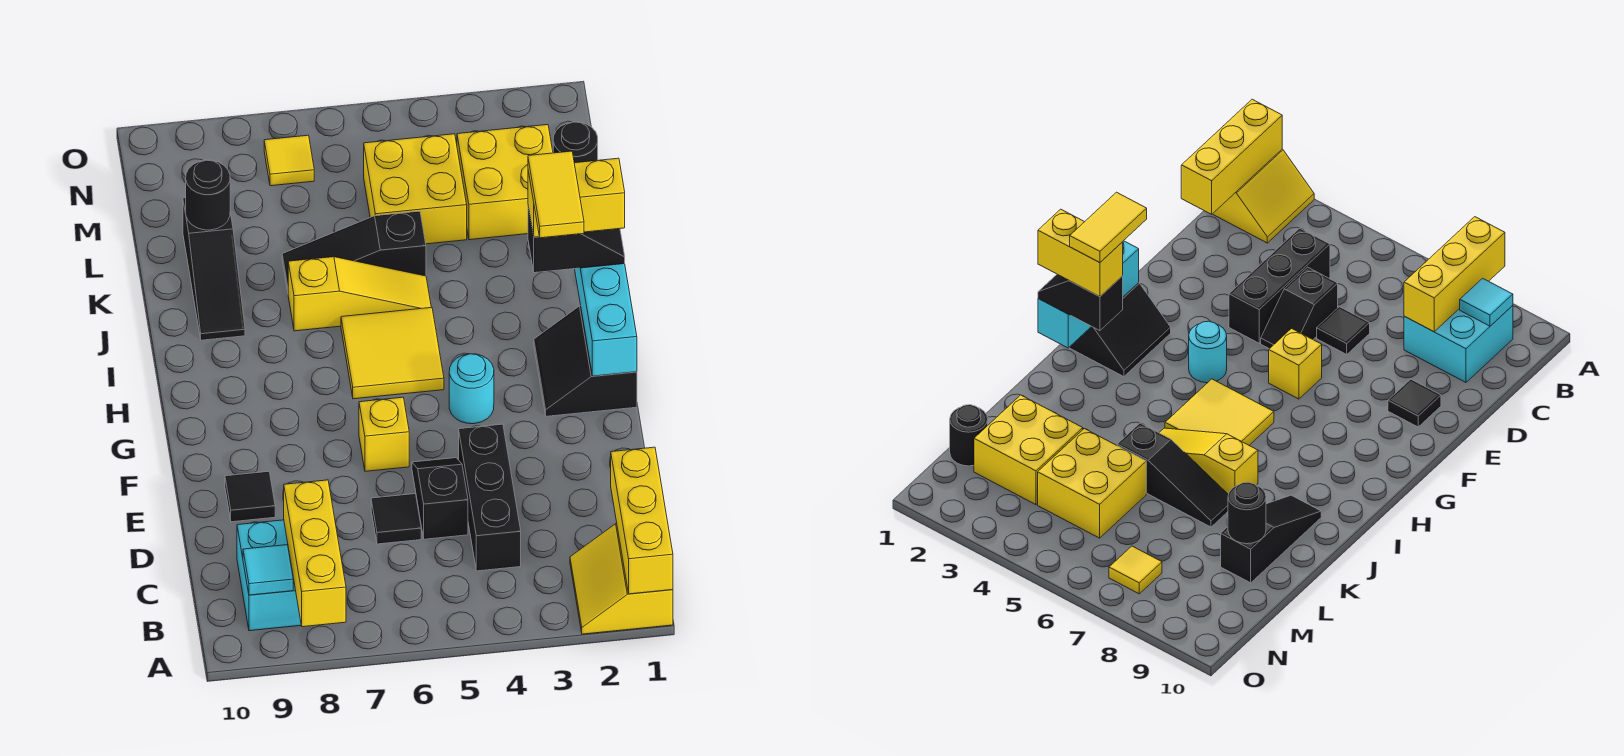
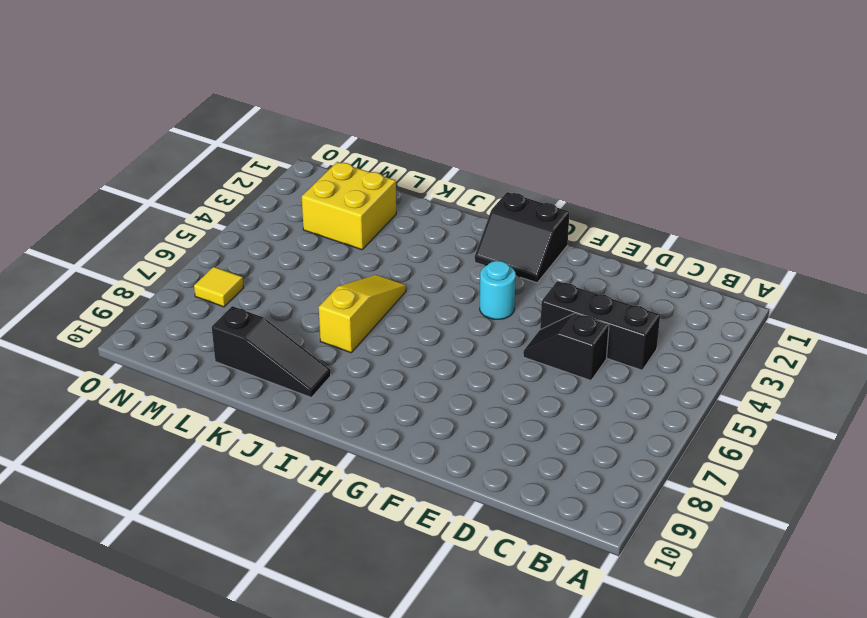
none -> yellow slope A1:B2 level 1 top 1
none -> cyan brick B8:C9 level 1
none -> black tile D6 level 1

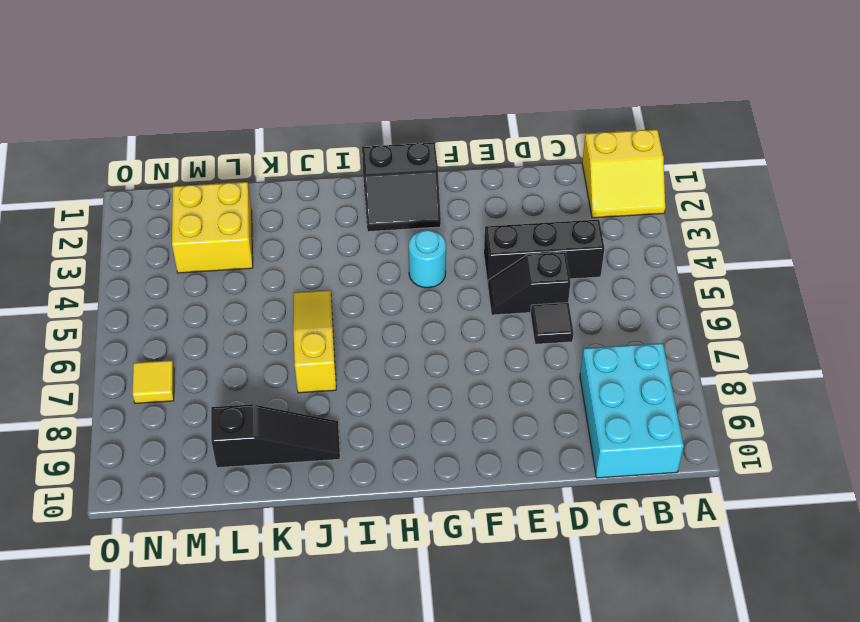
cyan brick B8:C10 level 1 -> cyan brick B8:C9 level 1
none -> black tile E9 level 1
none -> yellow brick F6 level 1
none -> yellow tile H5:I6 level 1

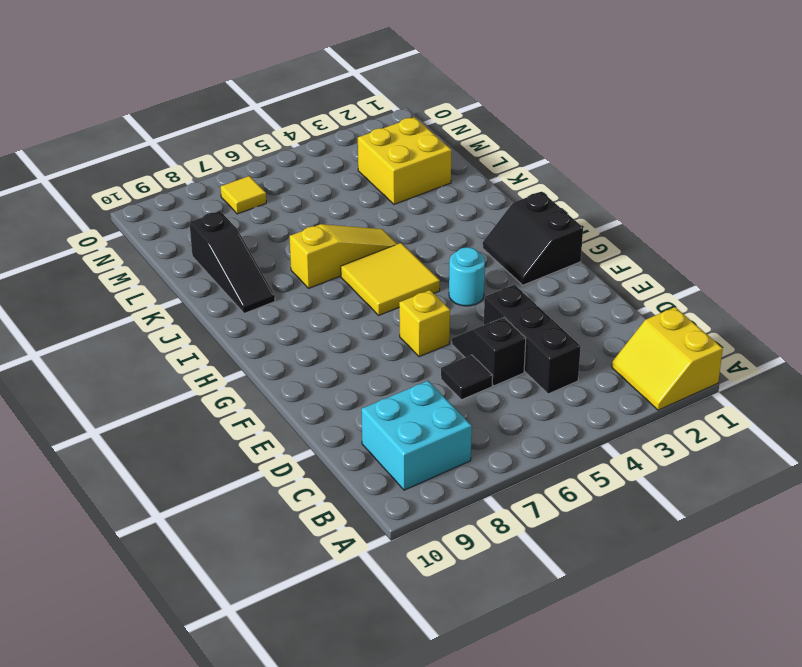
none -> black tile E9 level 1
none -> black slope K5:K7 level 1 top 5
none -> yellow brick L4:M5 level 1

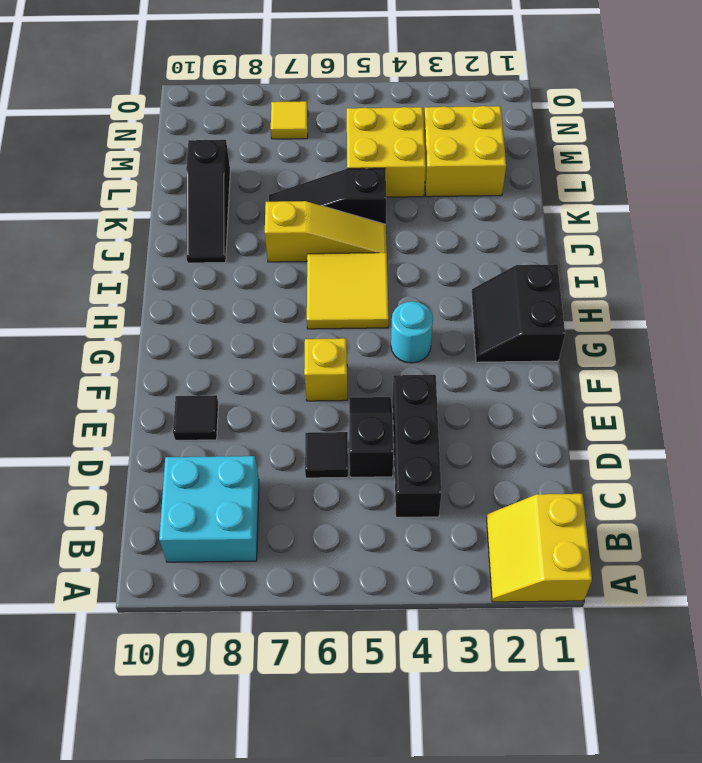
none -> black round brick M1 level 1
none -> yellow brick A1:C1 level 2
none -> yellow brick A8:C8 level 2

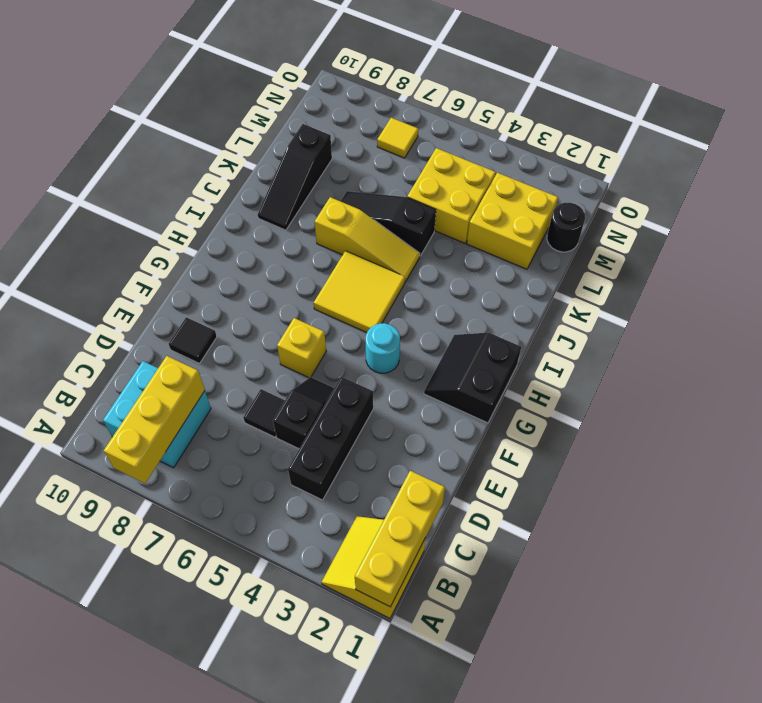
none -> cyan tile B9 level 2
none -> cyan brick G1:I1 level 2
none -> black round brick L9 level 2

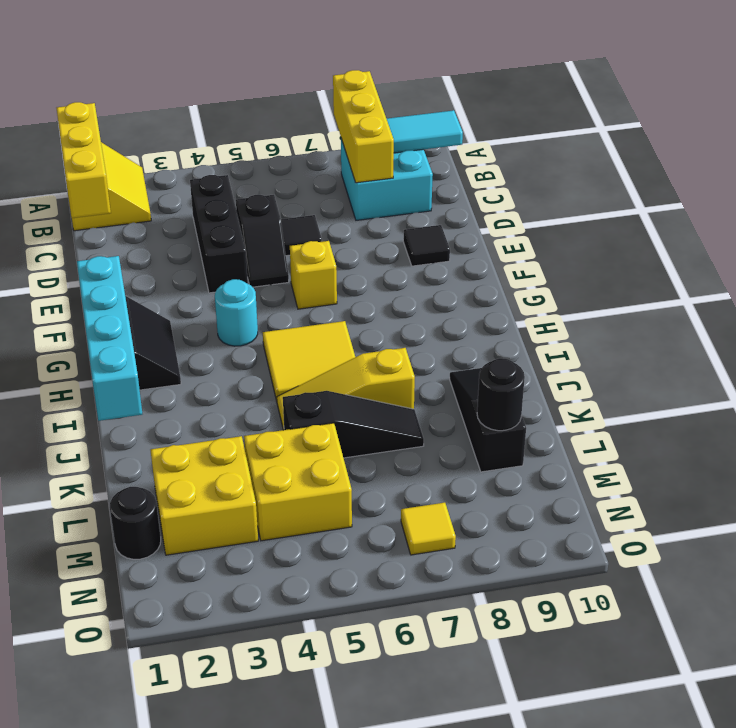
cyan tile B9:B10 level 2 -> cyan tile B9 level 2
cyan brick G1:J1 level 2 -> cyan brick G1:I1 level 2
none -> black slope I1:I2 level 3 top 2
none -> yellow brick I1:I2 level 4
none -> yellow tile H2:I2 level 5

